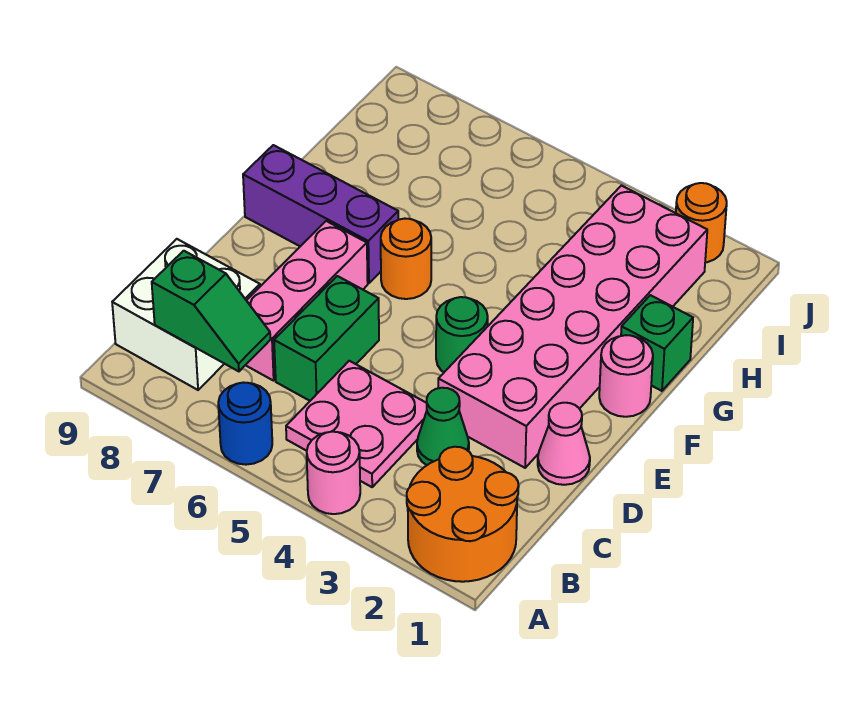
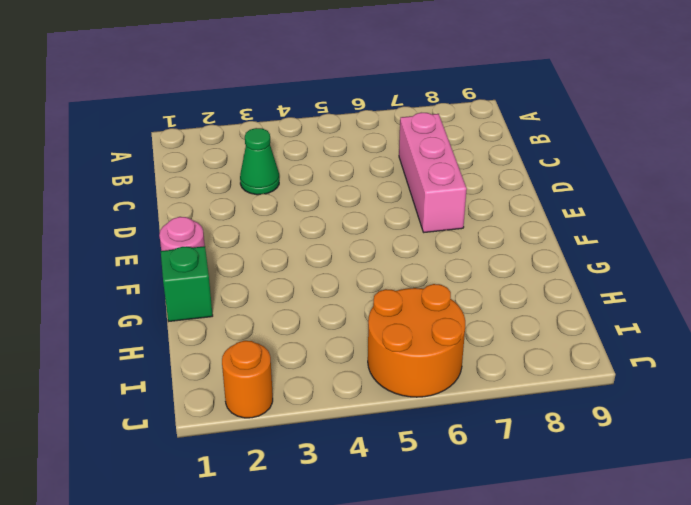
orange round brick I5:J6 level 1 -> orange round brick A1:B2 level 1
none -> pink round brick A4 level 1
none -> blue round brick A6 level 1
none -> pink plate B4:C5 level 1

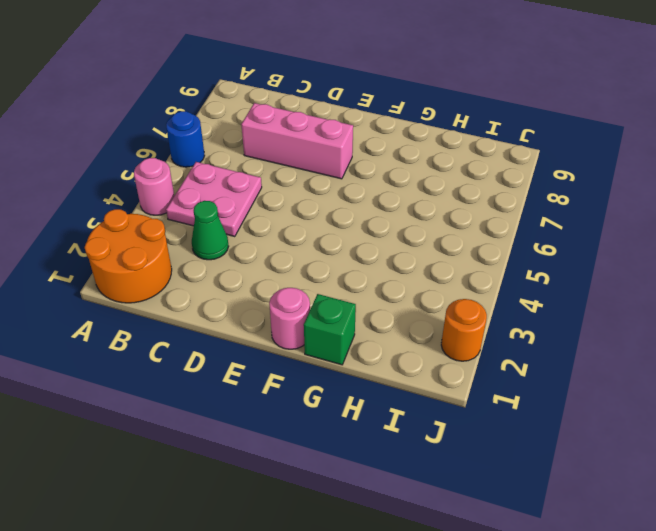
none -> white brick B8:C9 level 1
none -> green brick C6:D6 level 1
none -> pink cone D1 level 1

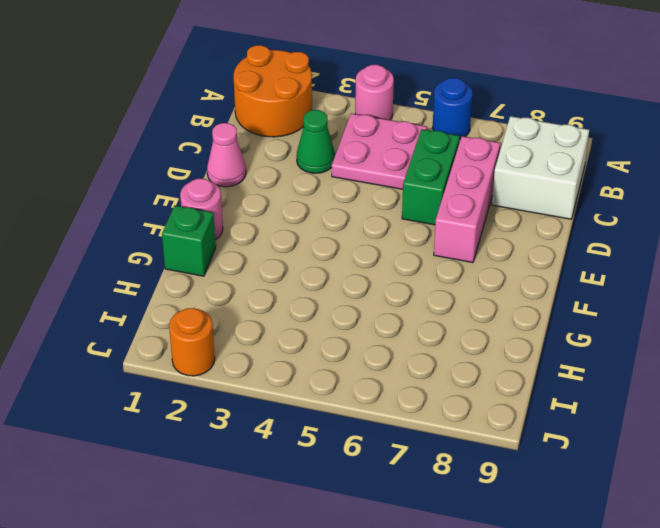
none -> pink brick D2:I3 level 1
none -> green round brick E4 level 1
none -> orange round brick F6 level 1

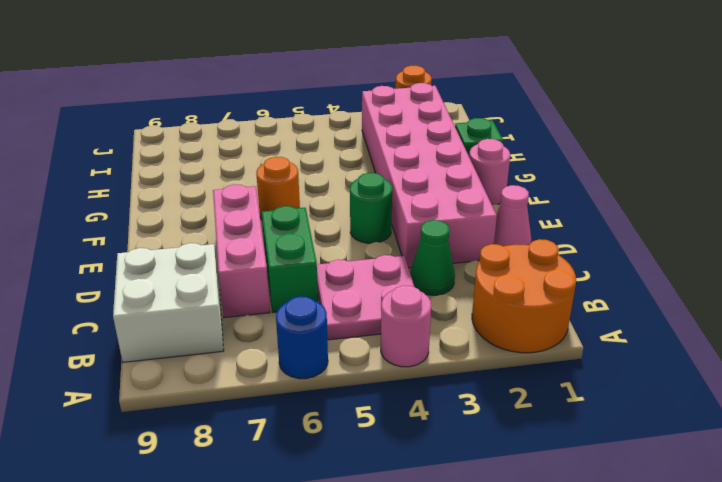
none -> purple brick F7:F9 level 1
none -> green slope B7:B8 level 2 top 8

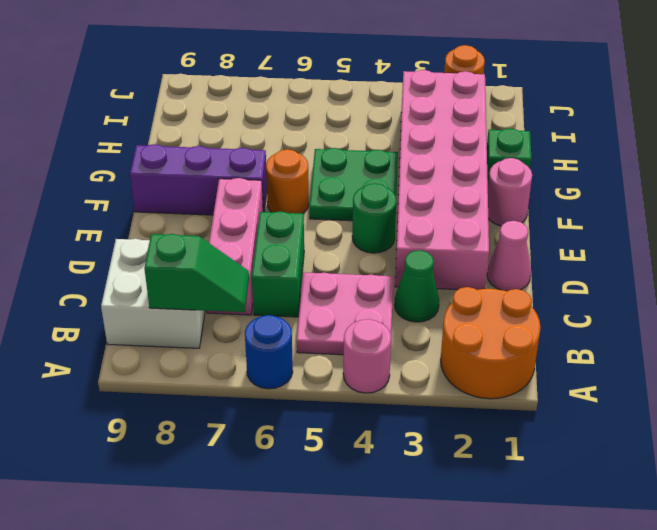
green plate F4:G5 level 1 -> none

